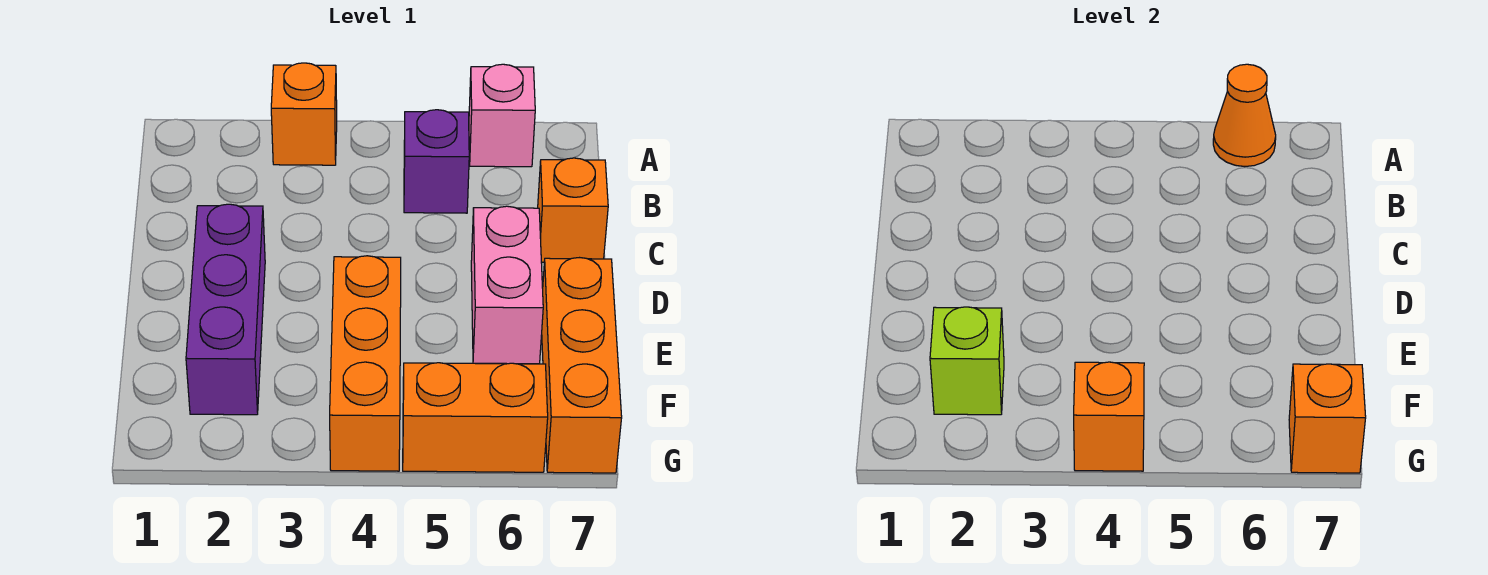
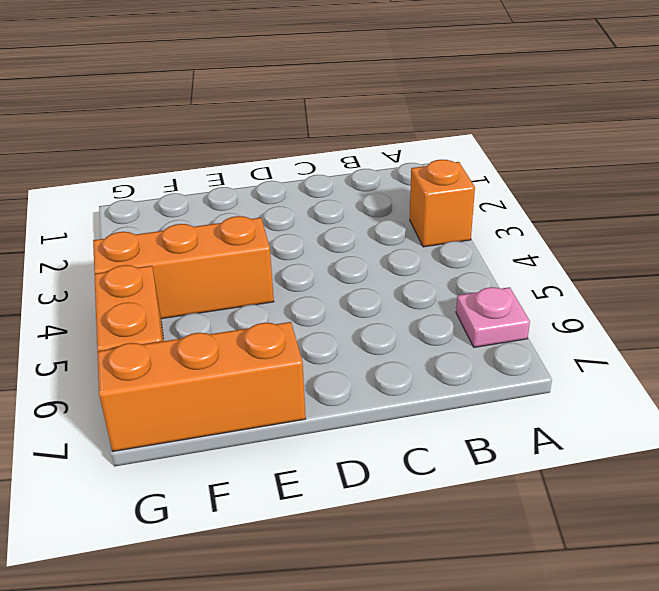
pink plate A6 level 1 -> pink brick A6 level 1
none -> purple brick B5 level 1
none -> orange brick C7 level 1
none -> purple brick D2:F2 level 1

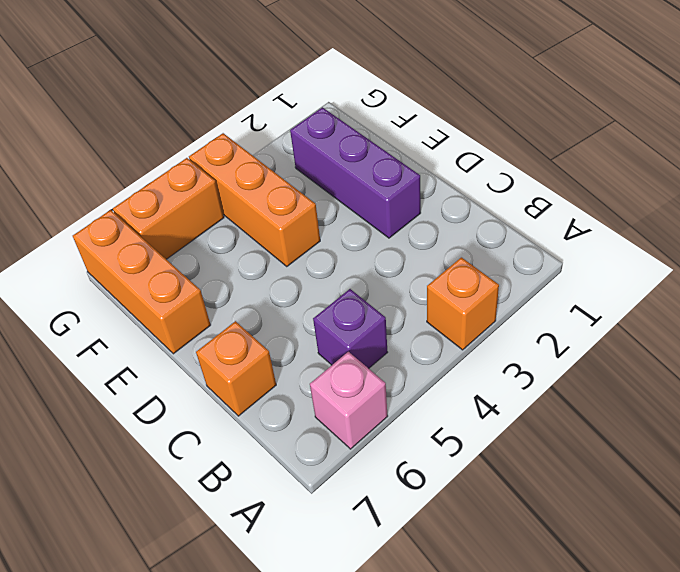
none -> pink brick D6:E6 level 1
none -> orange cone A6 level 2
none -> lime brick F2 level 2

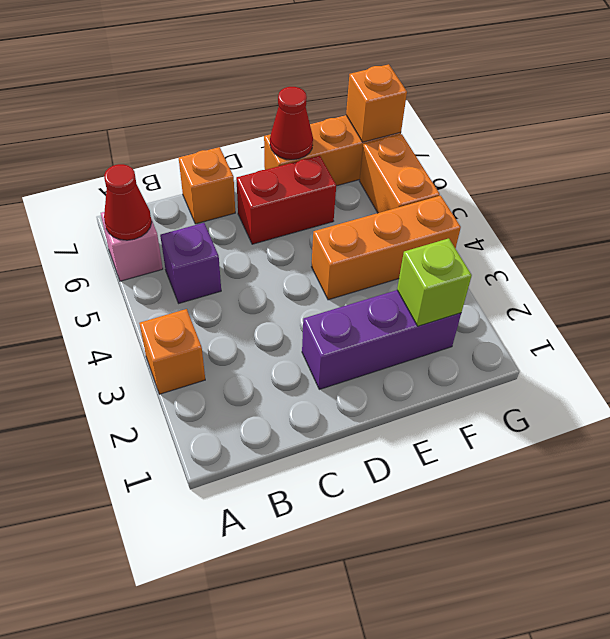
red cone A6 level 2 -> orange cone A6 level 2
red brick D6:E6 level 1 -> pink brick D6:E6 level 1
red cone E7 level 2 -> none
none -> orange brick G4 level 2

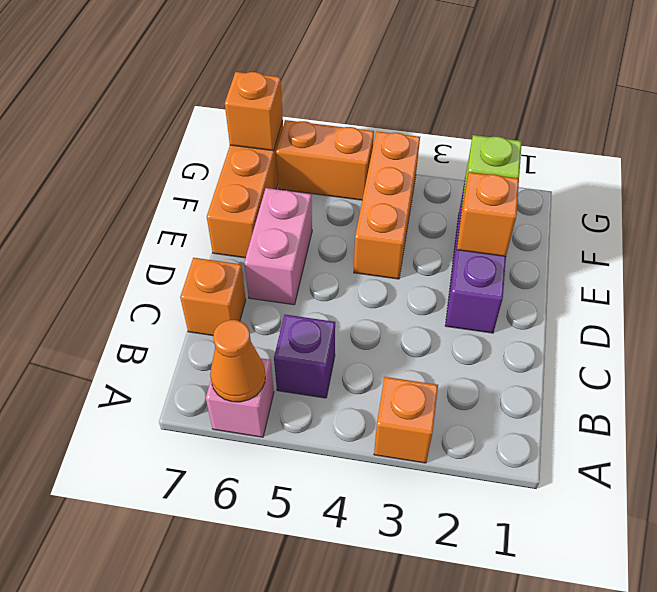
orange brick E2 level 2 -> orange brick G4 level 2

